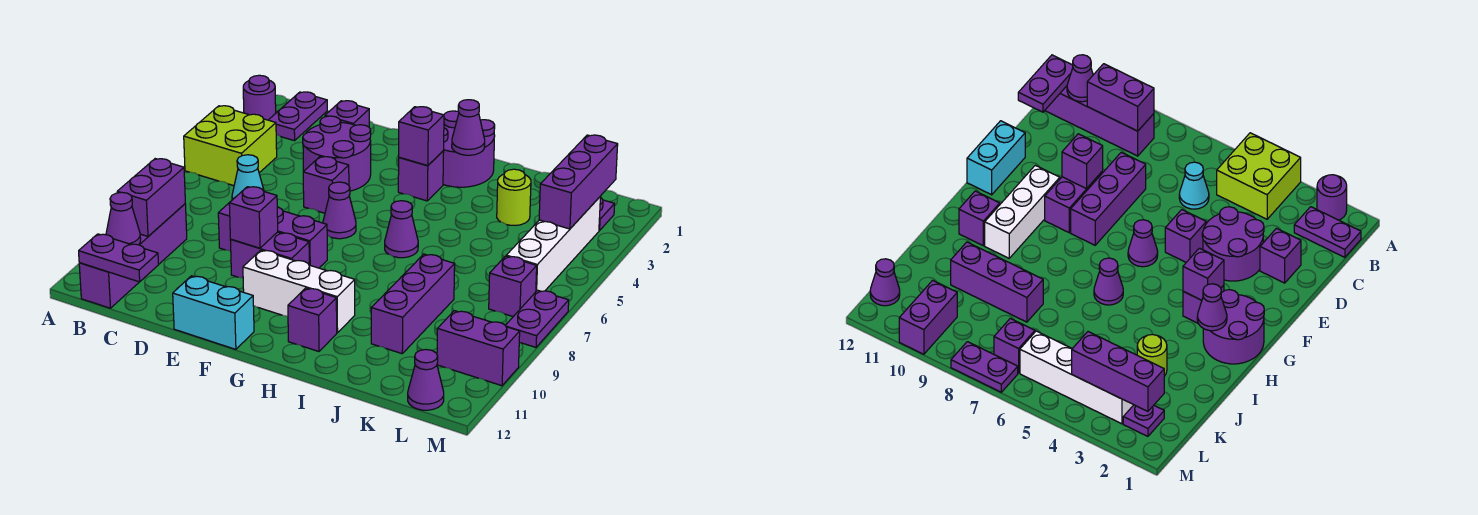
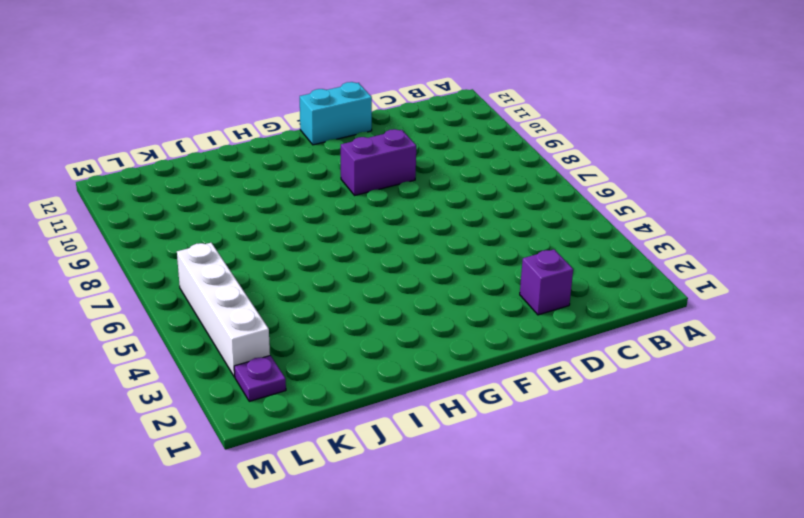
none -> purple round brick A2 level 1
none -> lime brick A4:B5 level 1
none -> purple plate B1:B2 level 1
none -> purple brick B9:B12 level 1

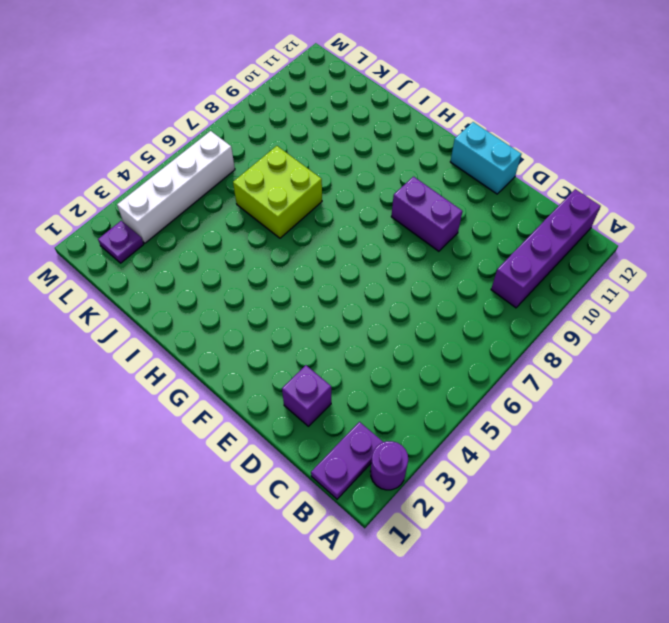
lime brick I6:J7 level 1 -> lime brick A4:B5 level 1
none -> cyan cone C6 level 1
none -> purple round brick D3:E4 level 1
none -> purple brick D8:F8 level 1
none -> purple brick E5 level 1

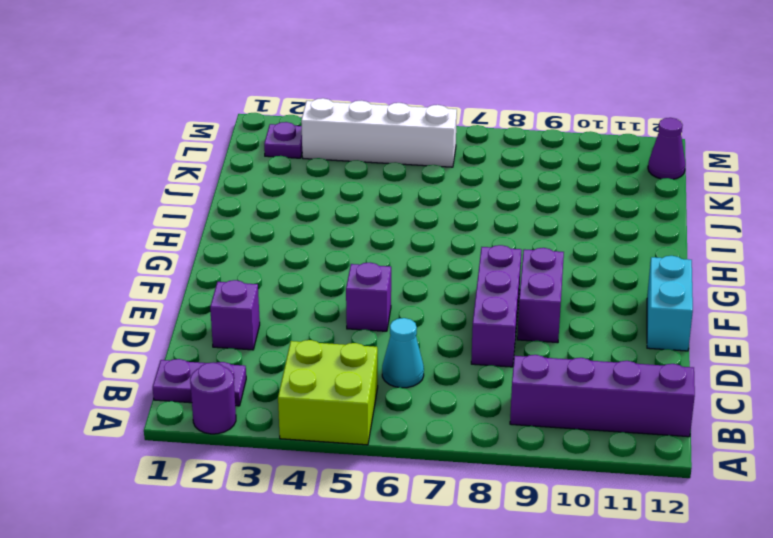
none -> purple round brick D3:E4 level 1
none -> purple cone F6 level 1
none -> white brick F10:H10 level 1
none -> purple round brick G1:H2 level 1

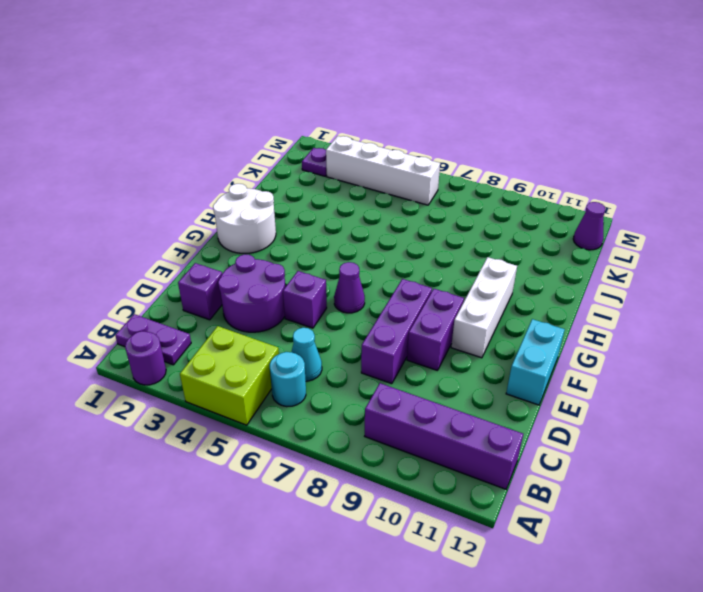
cyan round brick B6 level 1 -> none
white round brick G1:H2 level 1 -> purple round brick G1:H2 level 1
none -> purple brick G3 level 1
none -> purple cone H6 level 1
none -> purple brick H11 level 1
none -> lime round brick J3 level 1

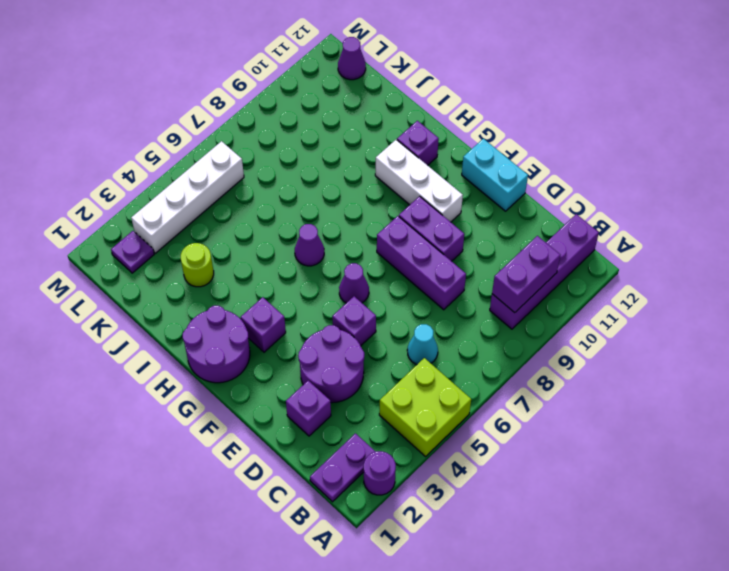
none -> purple brick J8:J10 level 1
none -> purple brick L7 level 1
none -> purple brick L10:M10 level 1
none -> purple plate M7:M8 level 1

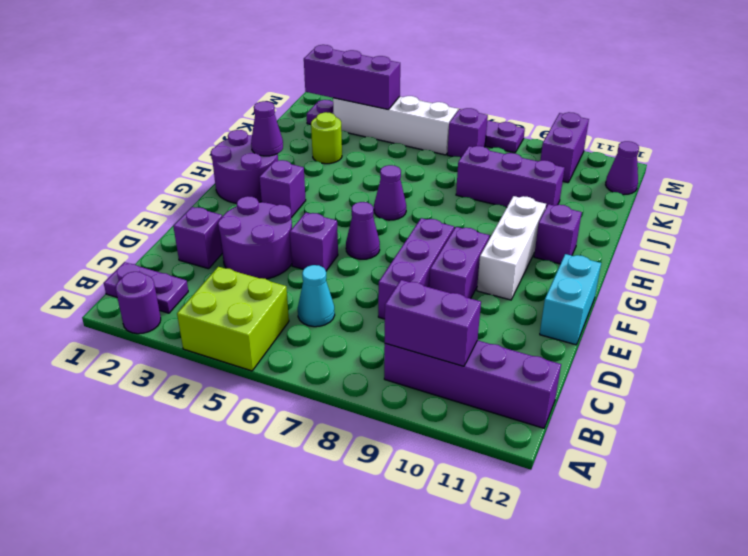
none -> purple cone B11 level 2
none -> purple plate B12:C12 level 2
none -> purple brick E9 level 2
none -> purple brick G3 level 2

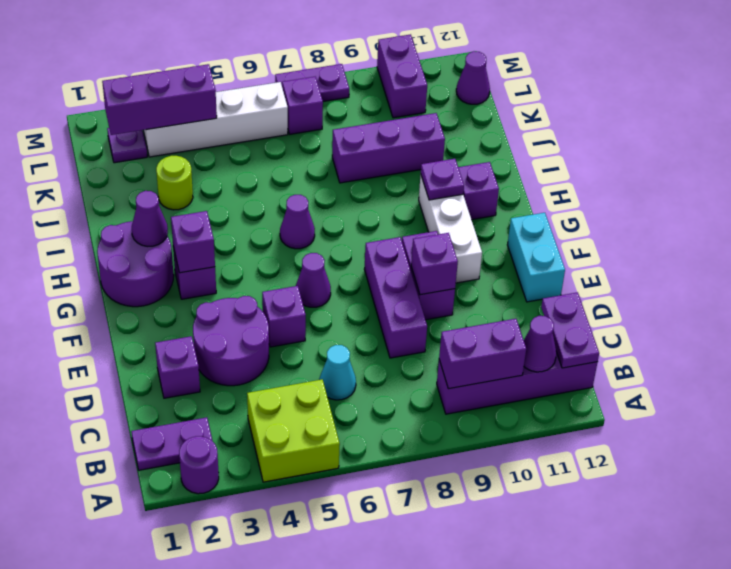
purple plate H10 level 2 -> none

